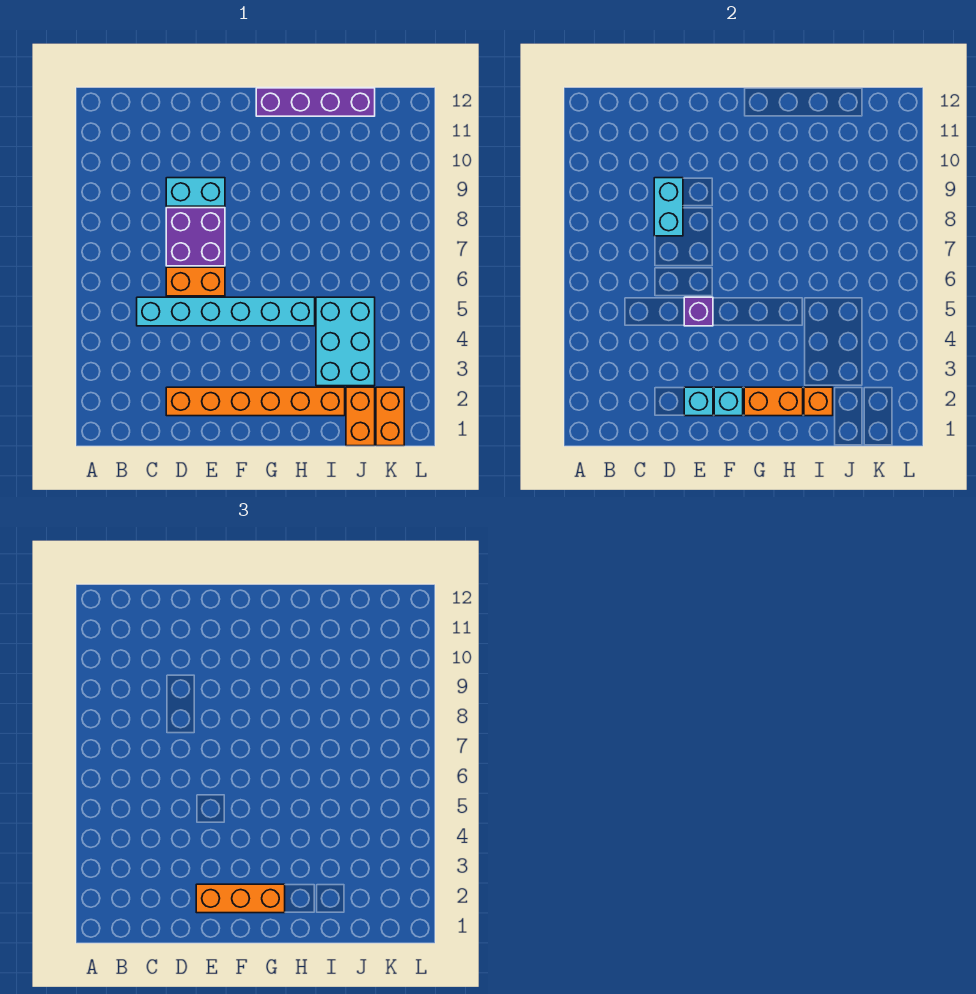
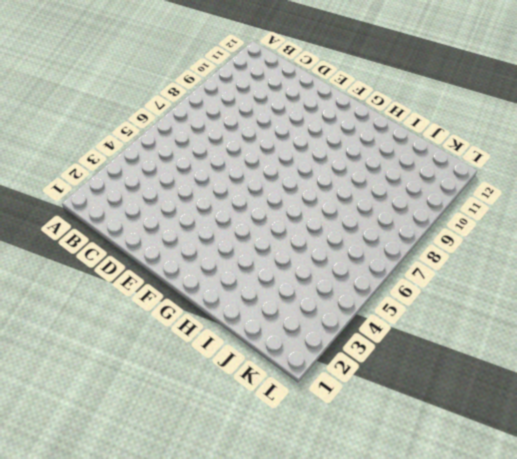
none -> cyan brick C5:H5 level 1
none -> orange brick D2:I2 level 1
none -> orange brick D6:E6 level 1

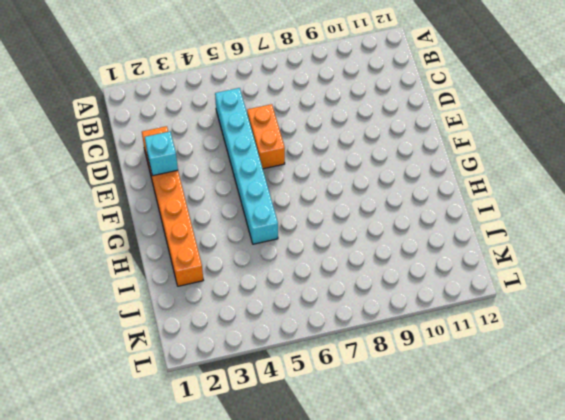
none -> purple brick D7:E8 level 1
none -> cyan brick D9:E9 level 1
none -> purple brick G12:J12 level 1

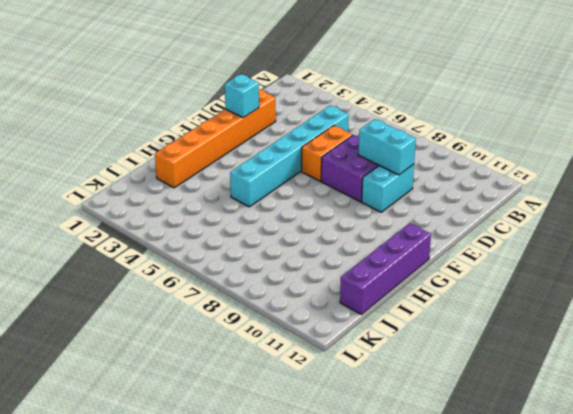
none -> cyan brick I3:J5 level 1
none -> orange brick J1:J2 level 1
none -> orange brick K1:K2 level 1

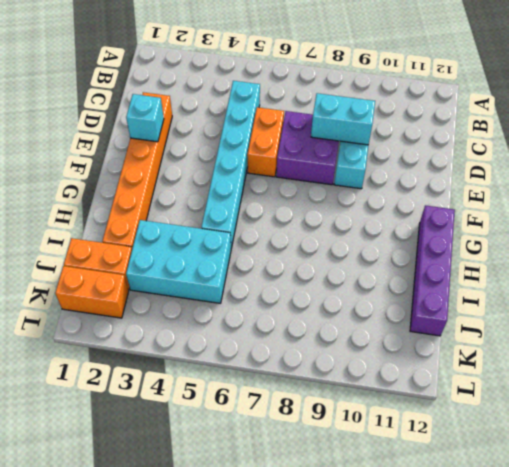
none -> purple brick E5 level 2
none -> cyan brick F2 level 2
none -> orange brick G2:H2 level 2

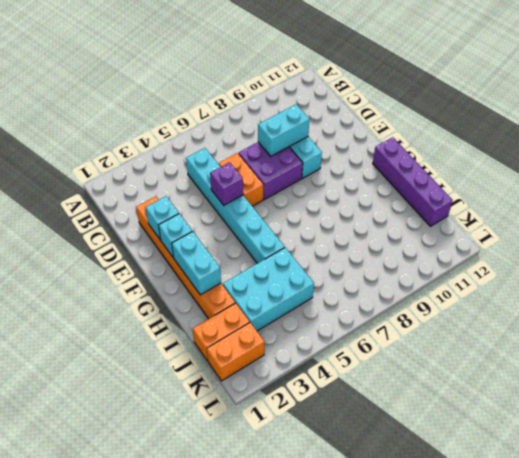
cyan brick G2:H2 level 2 -> orange brick G2:H2 level 2
none -> orange brick I2 level 2
none -> orange brick E2:G2 level 3

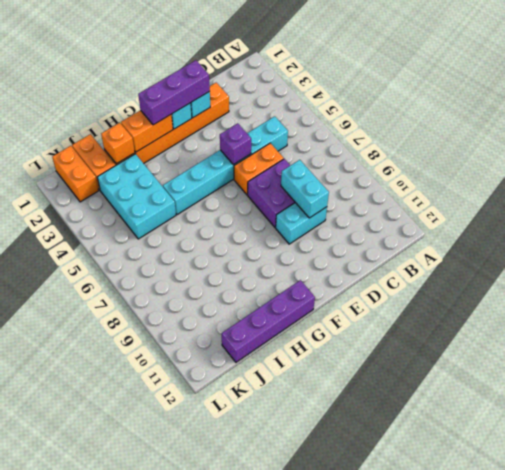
purple brick E2:G2 level 3 -> orange brick E2:G2 level 3

